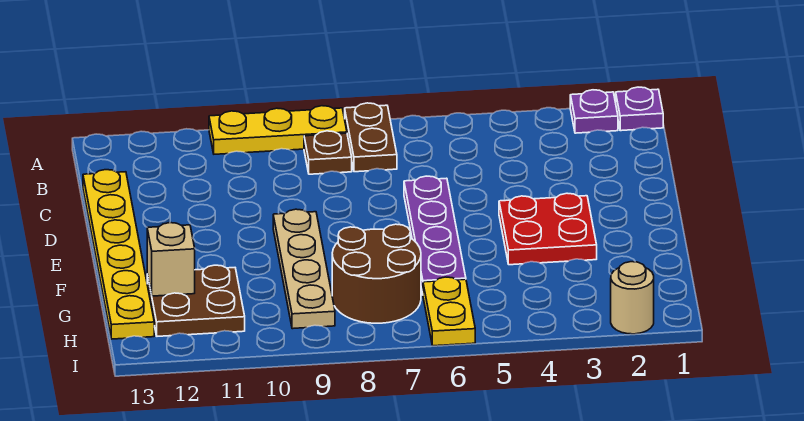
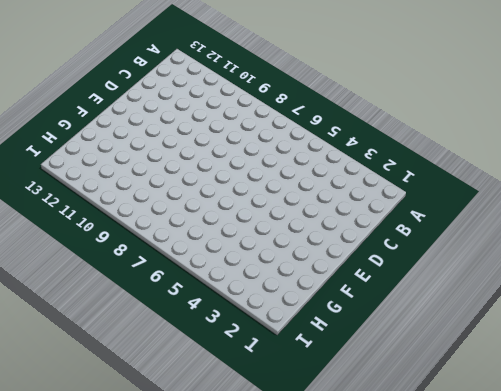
none -> purple plate A1 level 1
none -> purple plate A2 level 1
none -> brown plate A7:B7 level 1

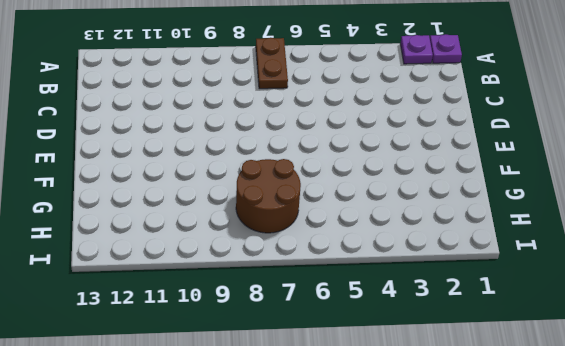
none -> yellow plate A8:A10 level 1
none -> brown plate B8 level 1
none -> yellow plate C13:H13 level 1

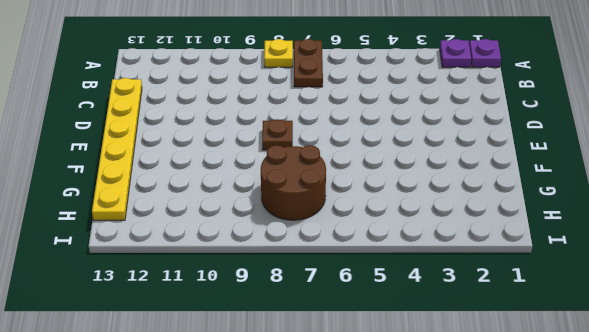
yellow plate A8 level 1 -> yellow plate A8:A10 level 1
brown plate E8 level 1 -> brown plate B8 level 1
none -> purple plate D6:G6 level 1
none -> red plate E3:F4 level 1
none -> tan plate E9:H9 level 1

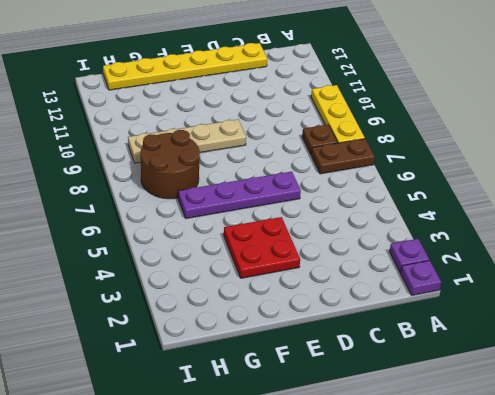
none -> brown plate G11:H12 level 1
none -> yellow plate H6:I6 level 1
none -> tan round brick I2 level 1

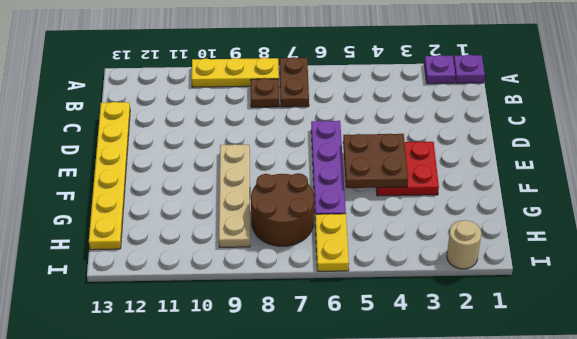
brown plate E4:F5 level 2 -> brown plate G11:H12 level 1
none -> tan brick G12 level 2

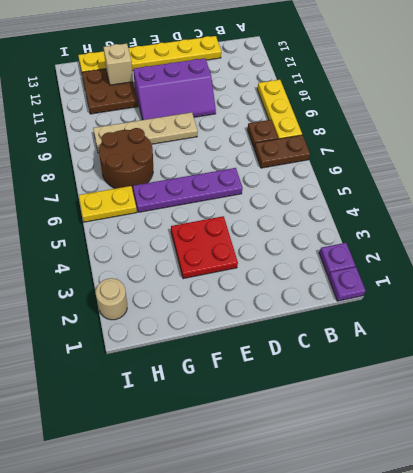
purple slope D10:F11 level 1 top 11 -> none

